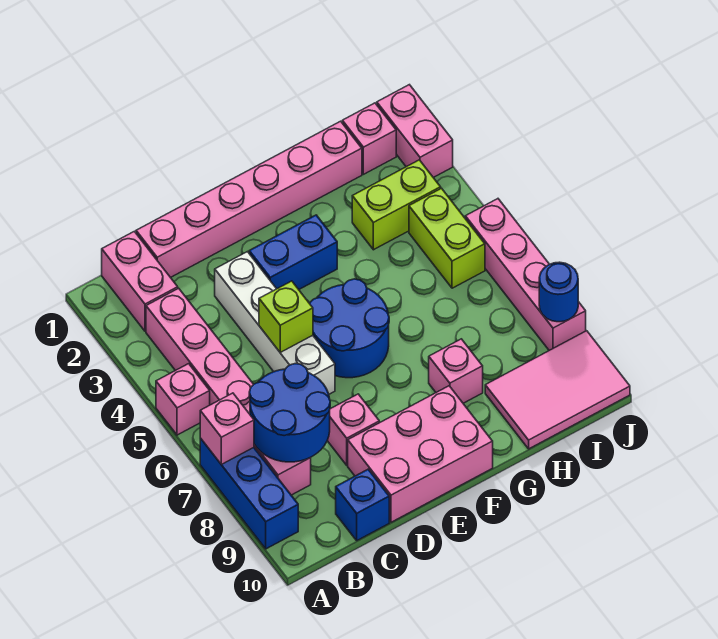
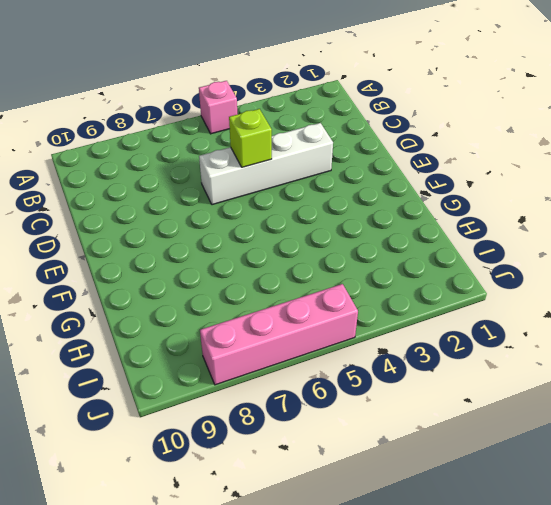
none -> blue brick A7:A9 level 1
none -> pink brick B1:B2 level 1
none -> pink brick B3:B8 level 1

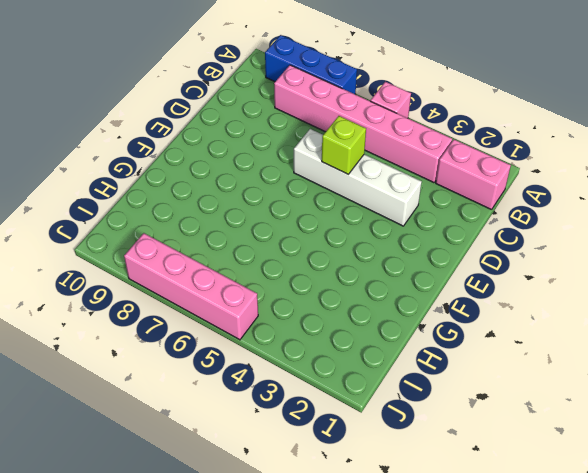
none -> pink brick C1:H1 level 1
none -> blue brick C10 level 1
none -> pink brick D8 level 1

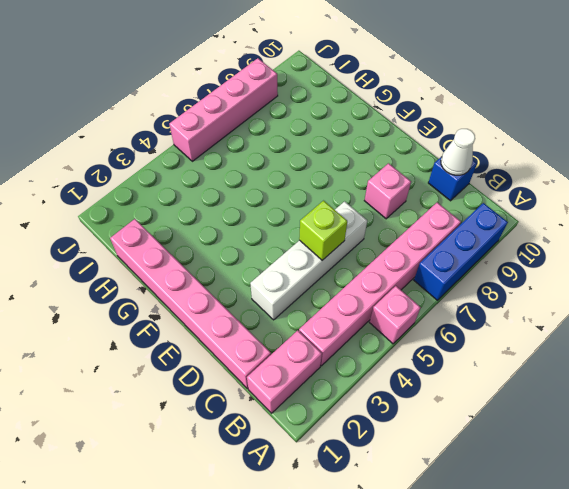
white cone C10 level 2 -> none
none -> pink brick D9:F10 level 1
none -> blue brick E3:F3 level 1
none -> blue round brick E5:F6 level 1

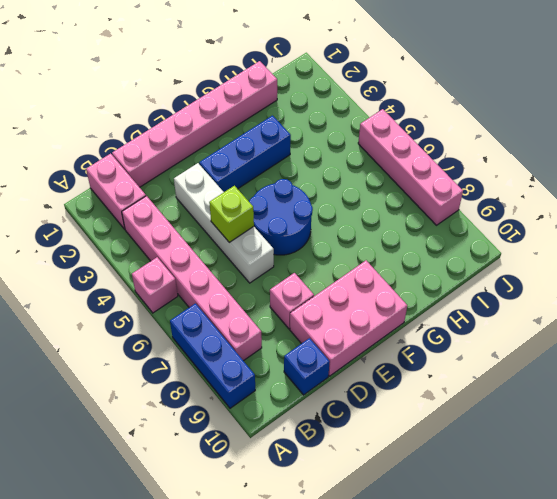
blue brick E3:G3 level 1 -> blue brick E3:F3 level 1
none -> pink brick G8 level 1
none -> lime brick H3:I3 level 1
none -> pink tile H9:J10 level 1

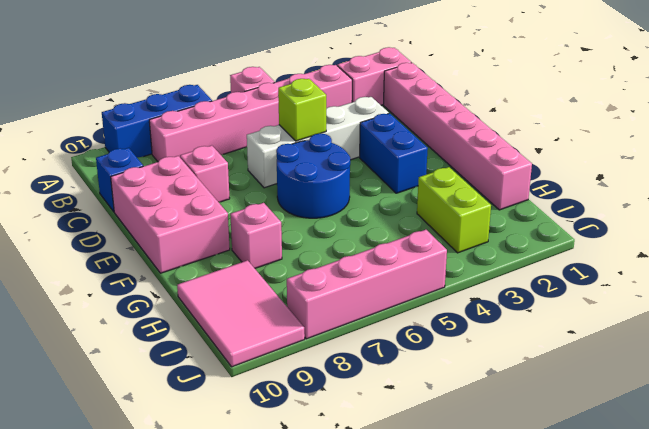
none -> pink brick I1 level 1
none -> lime brick I4:I5 level 1
none -> pink brick J1:J2 level 1

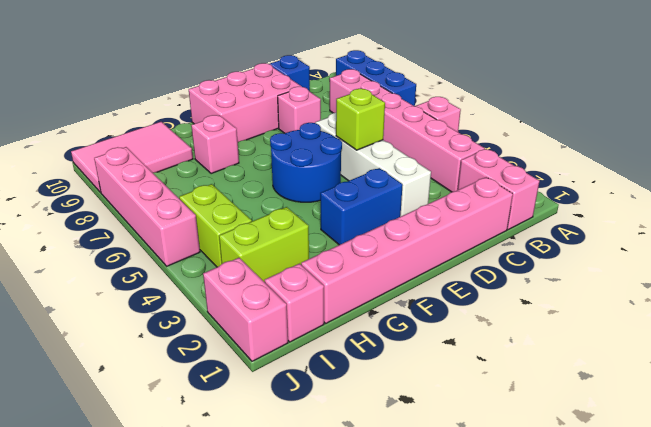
none -> pink brick A7 level 2
none -> blue round brick B7:C8 level 2
none -> blue round brick J8 level 2

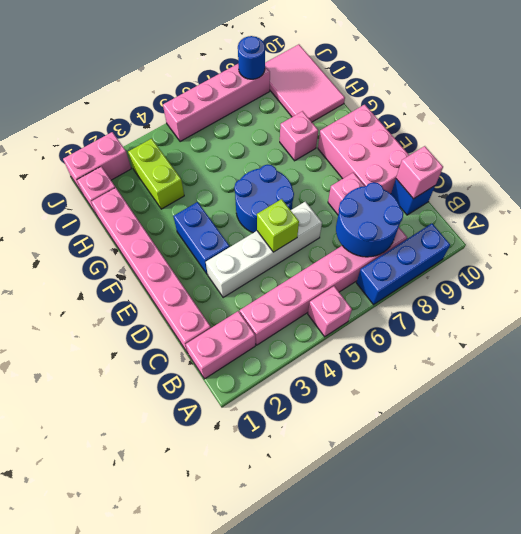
pink brick C10 level 2 -> pink brick A7 level 2
none -> lime brick I4:I5 level 1

